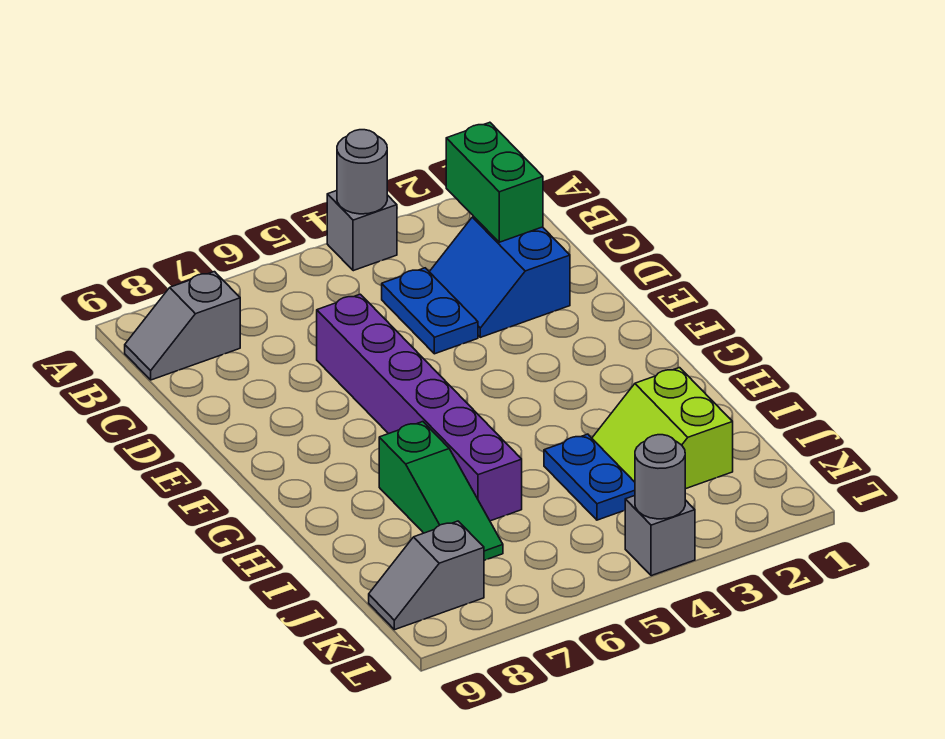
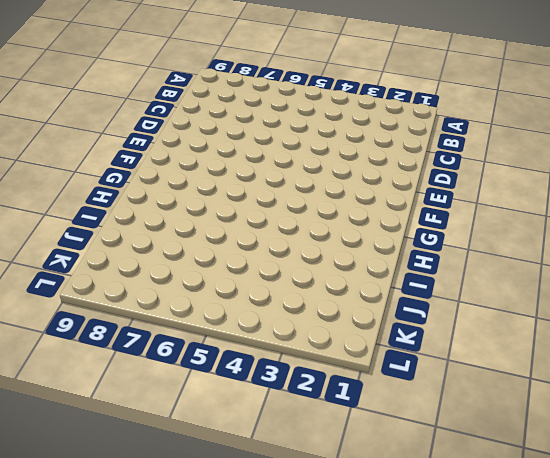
none -> grey brick A4 level 1
none -> grey slope B8:B9 level 1 top 8
none -> blue slope C2:D3 level 1 top 2

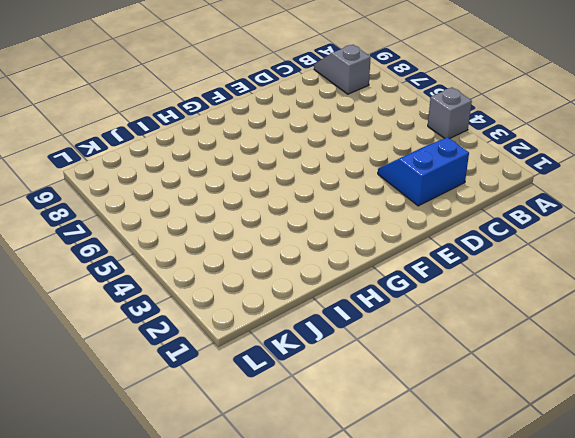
none -> blue plate C4:D4 level 1
none -> purple brick D6:I6 level 1
none -> green slope H7:J7 level 1 top H

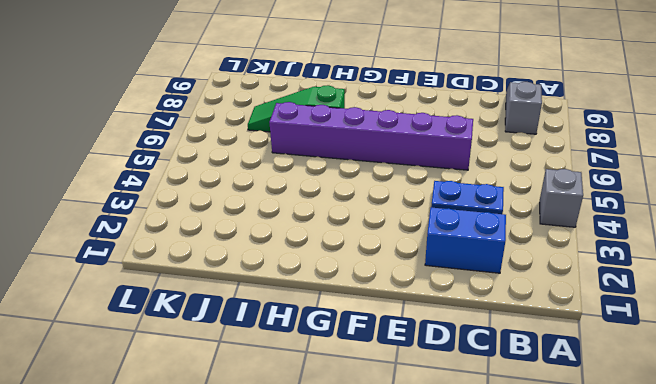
none -> lime slope I2:J3 level 1 top 2
none -> blue plate I4:J4 level 1
none -> grey slope K8:K9 level 1 top 8

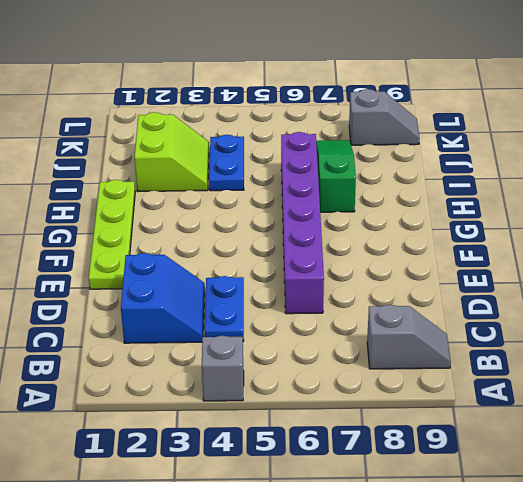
lime plate E1:H1 level 1 -> none
none -> grey brick L4 level 1
none -> grey round brick A4 level 2
none -> green brick B2:C2 level 2

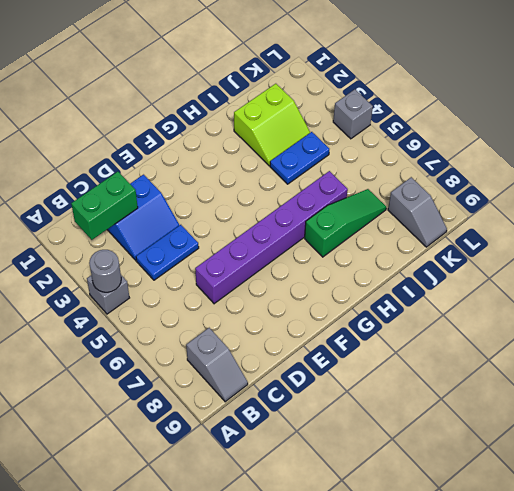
none -> grey round brick L4 level 2

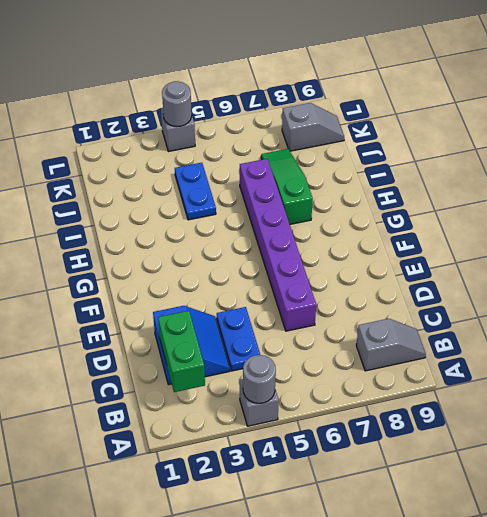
none -> lime slope I2:J3 level 1 top 2

